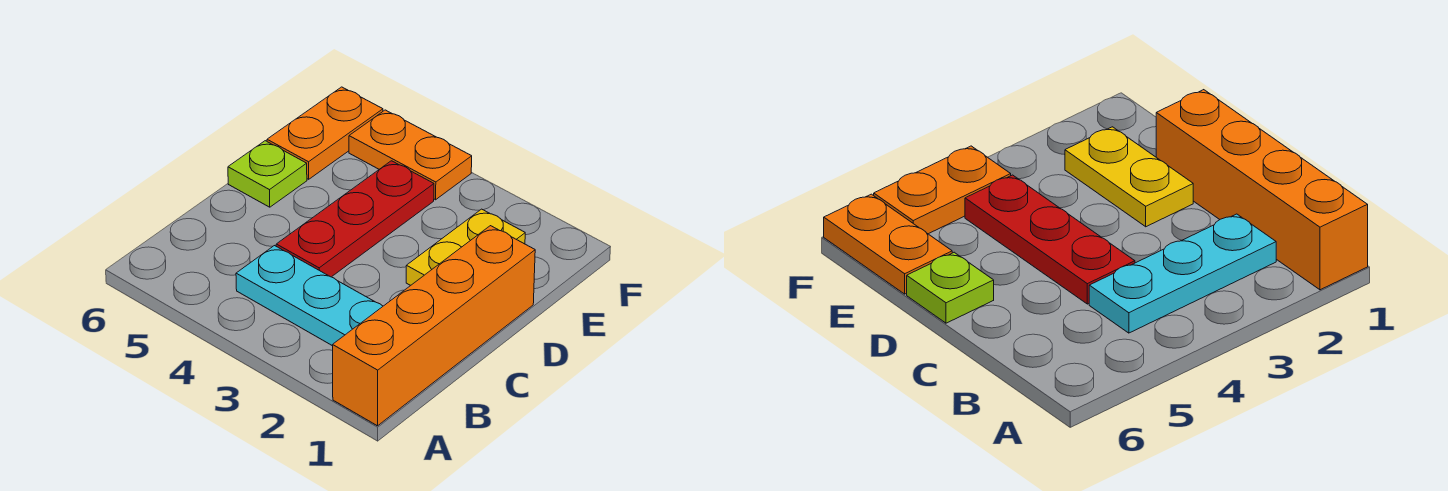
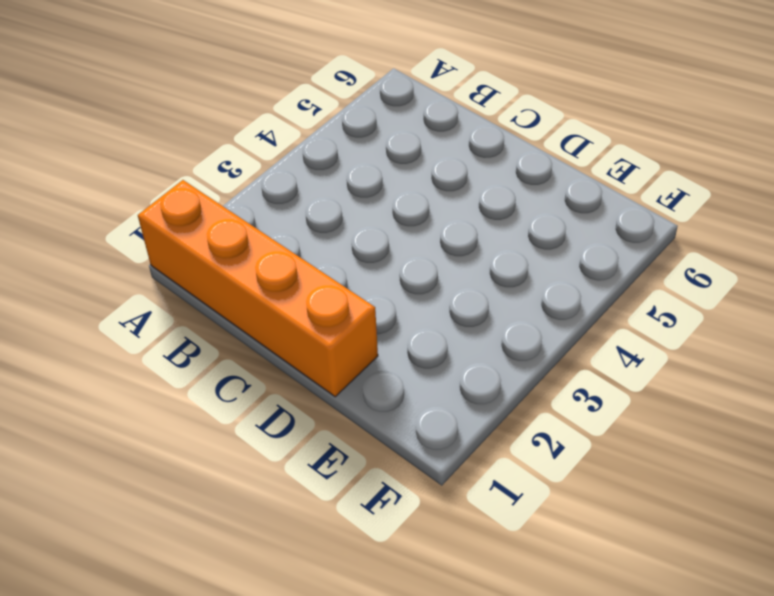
none -> cyan plate B2:B4 level 1
none -> red plate C4:E4 level 1

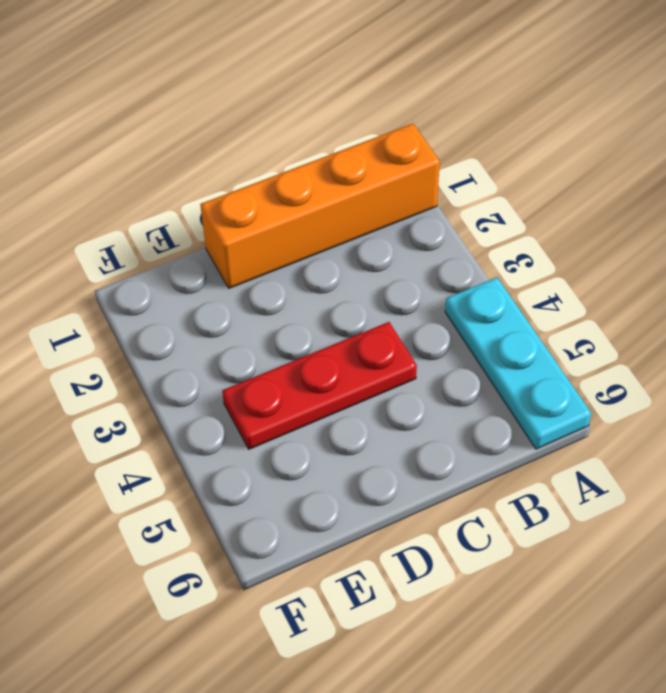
cyan plate A4:A6 level 1 -> cyan plate B2:B4 level 1
none -> yellow plate D2:E2 level 1
none -> lime plate D6 level 1

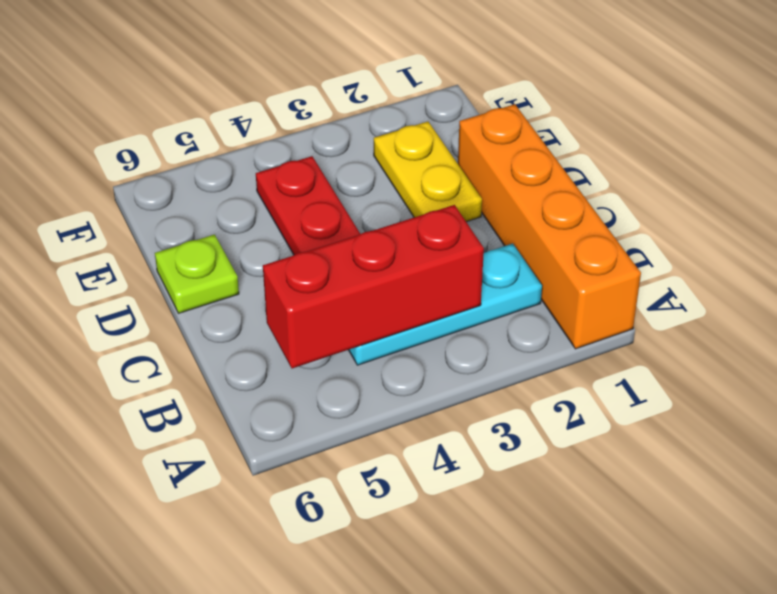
red brick B3:B5 level 2 -> none
none -> orange plate E6:F6 level 1
none -> orange plate F4:F5 level 1

